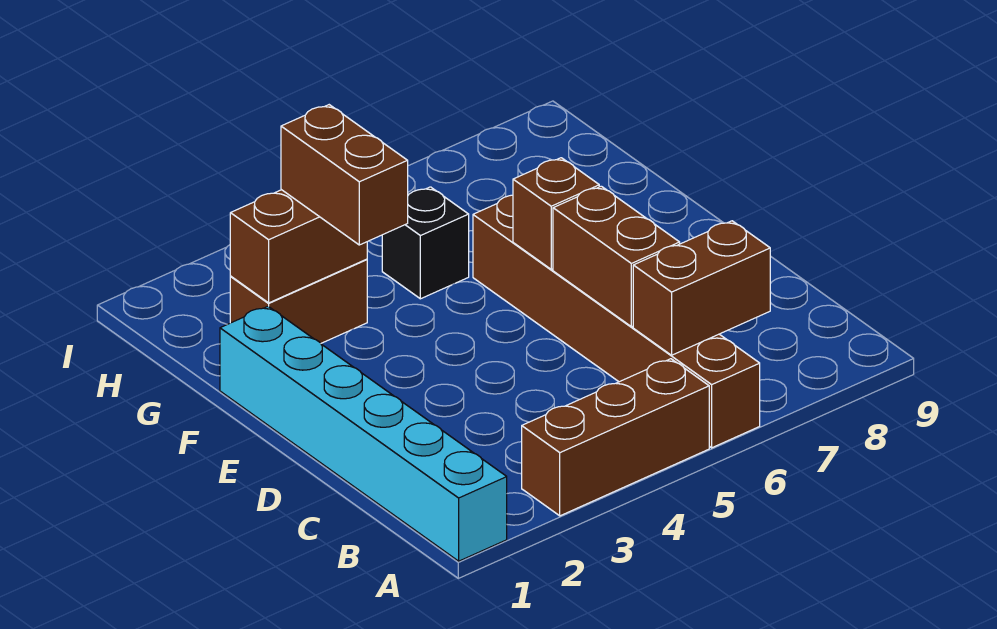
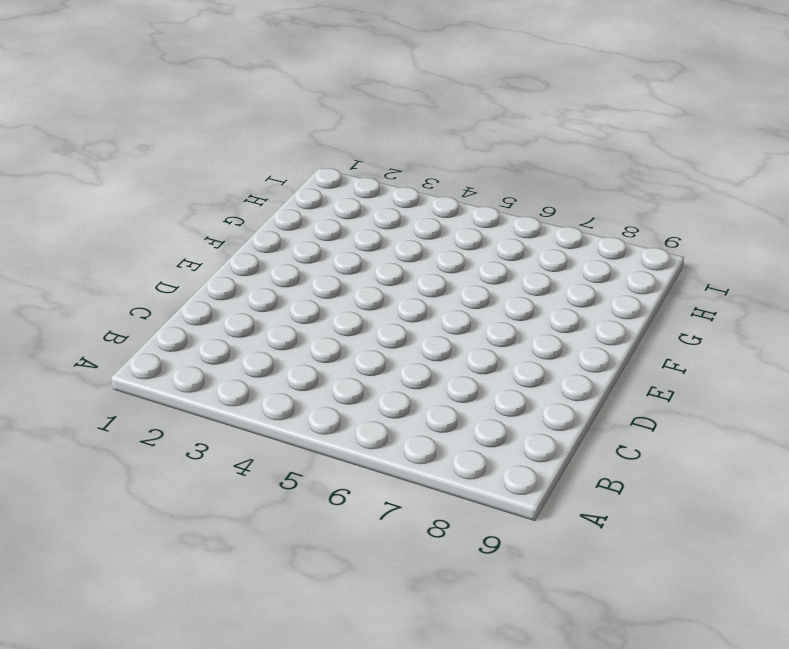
none -> cyan brick A1:F1 level 1
none -> brown brick A3:A5 level 1

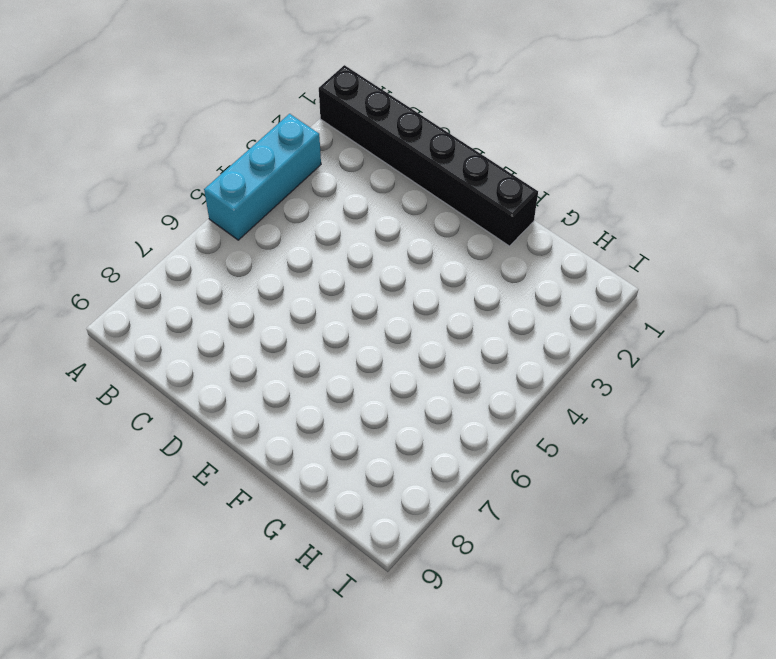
black brick A1:F1 level 1 -> cyan brick A1:F1 level 1
cyan brick A3:A5 level 1 -> brown brick A3:A5 level 1
none -> brown brick A6:F6 level 1
none -> brown brick G2:G3 level 1

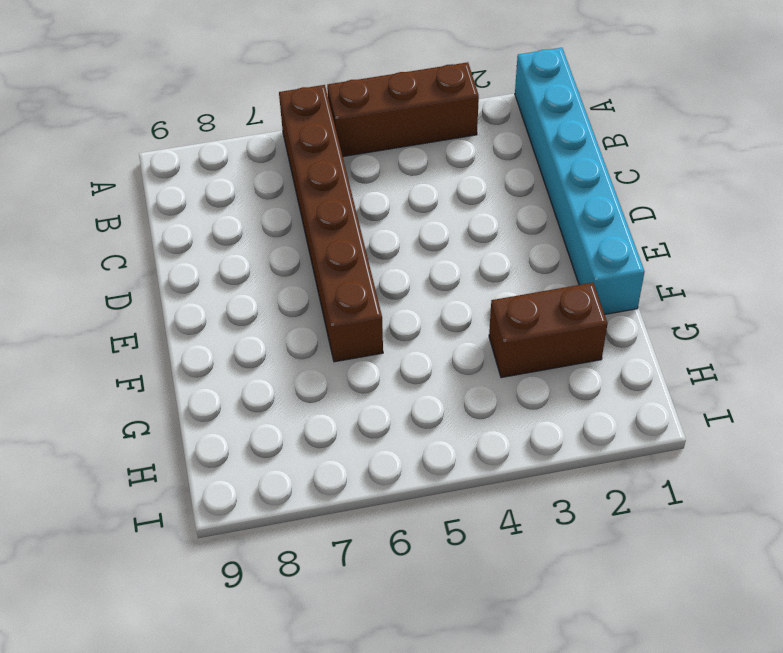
none -> black brick G5 level 1
none -> brown brick B6:B7 level 2

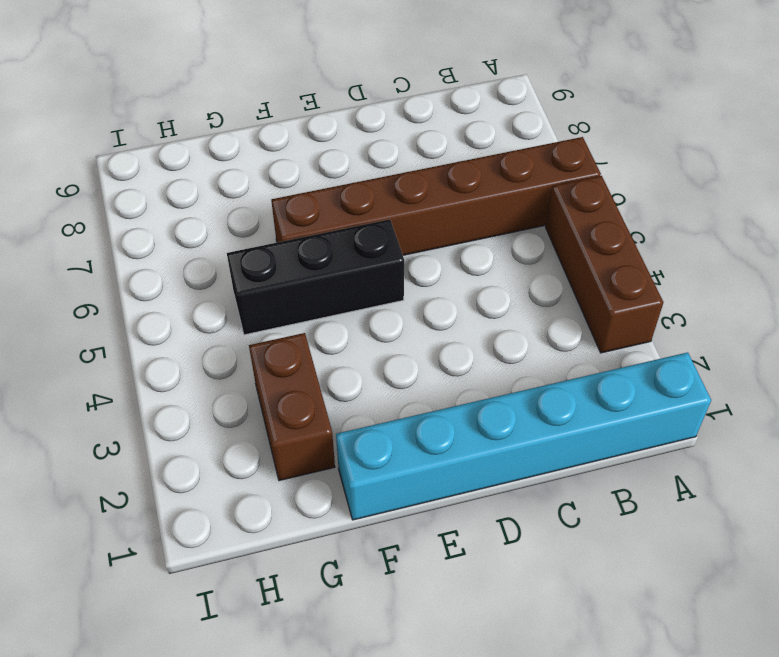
black brick E5:G5 level 1 -> black brick G5 level 1
none -> brown brick B6:B7 level 2
none -> brown brick C6:D6 level 2

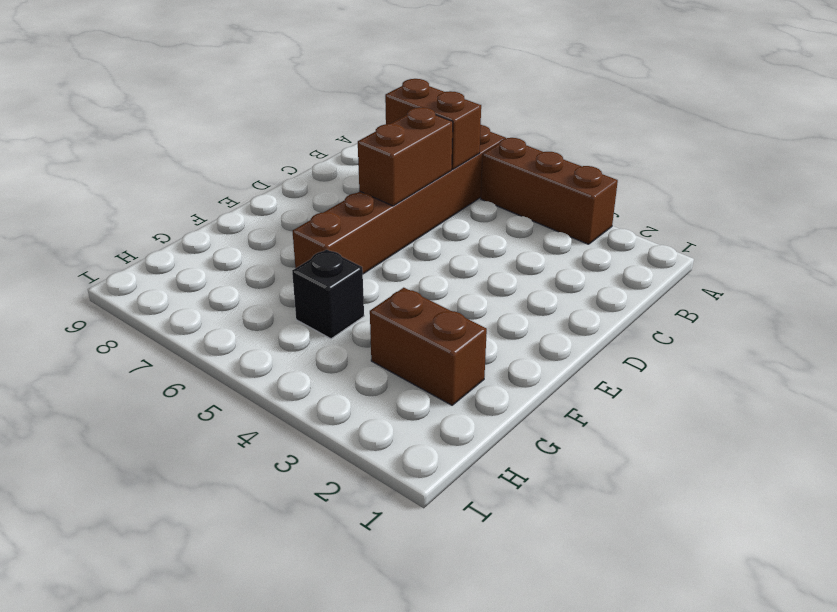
none -> cyan brick A1:F1 level 1
none -> brown brick E6 level 2

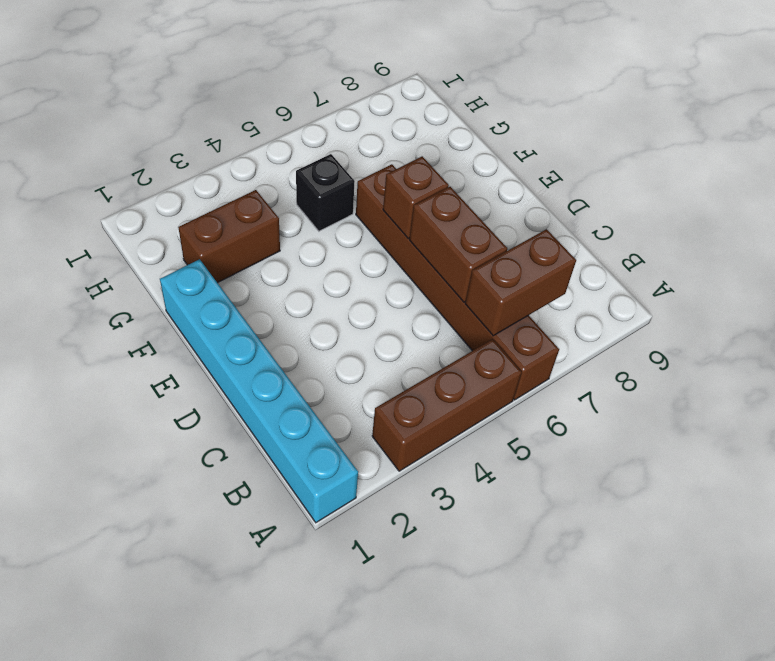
none -> brown brick G2:G3 level 2
none -> brown brick F3:G3 level 3

